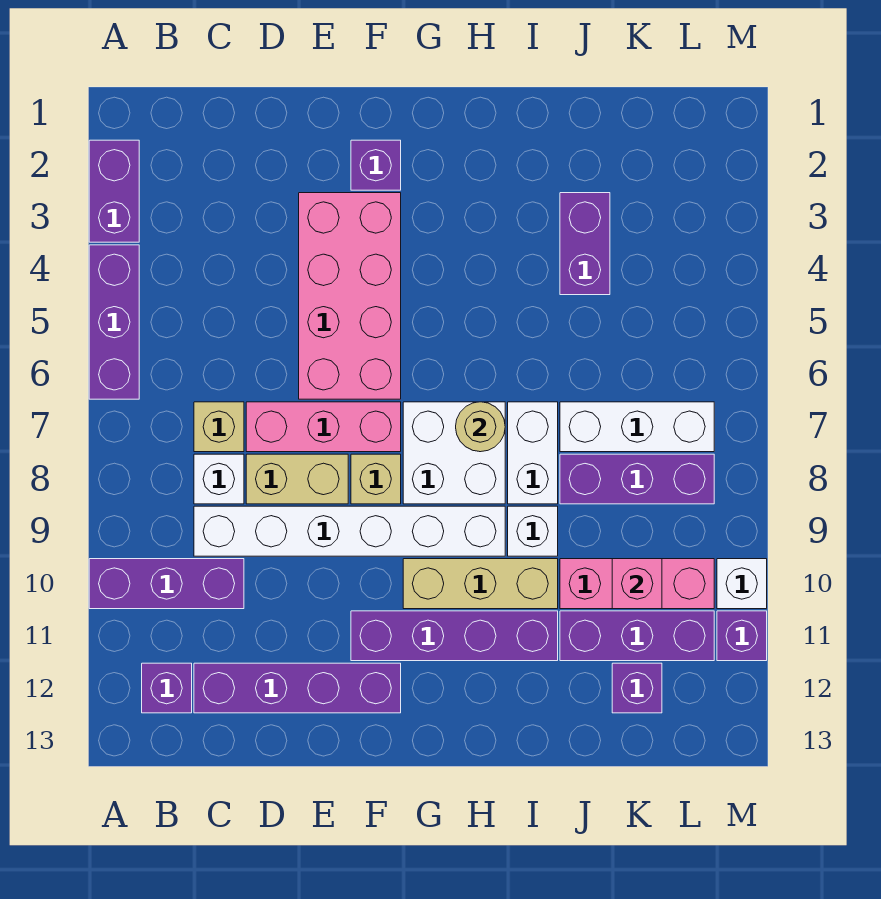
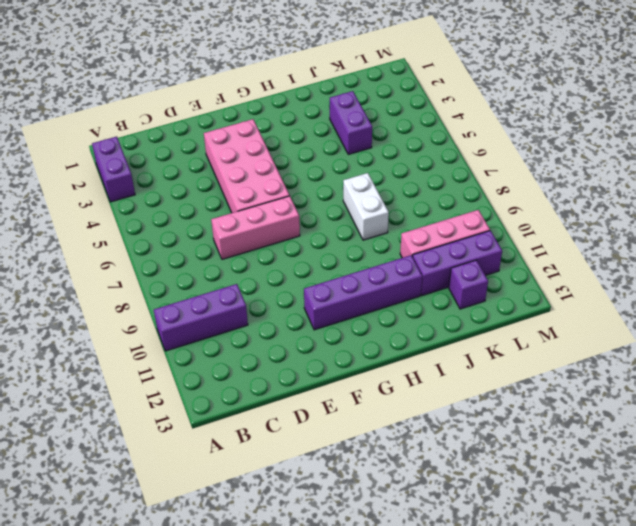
none -> purple brick A4:A6 level 1
none -> purple brick B12 level 1
none -> tan brick C7 level 1

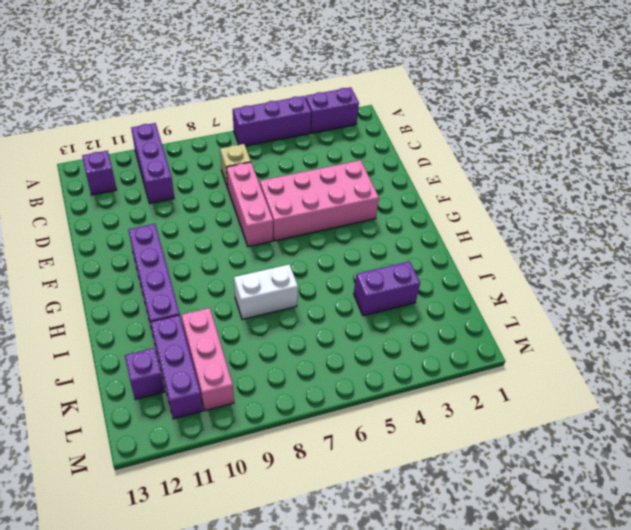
none -> white brick C8 level 1
none -> white brick C9:H9 level 1
none -> purple brick C12:F12 level 1

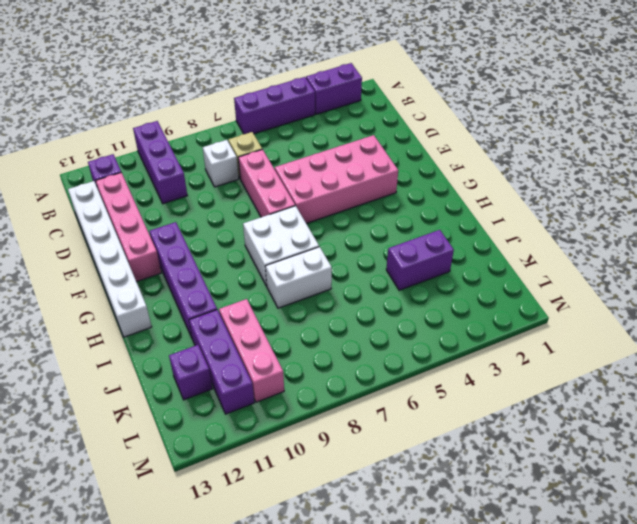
pink brick C12:F12 level 1 -> purple brick C12:F12 level 1
white brick C13:H13 level 1 -> white brick C9:H9 level 1
none -> tan brick D8:E8 level 1
none -> purple brick F2 level 1
none -> tan brick F8 level 1

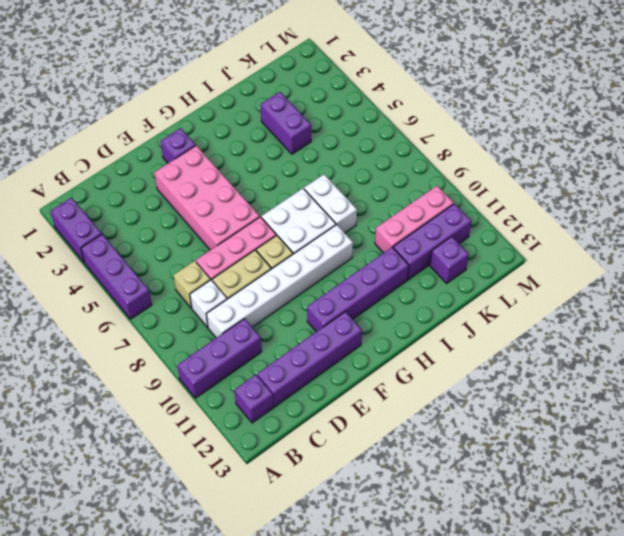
none -> tan brick G10:I10 level 1
none -> white brick I9 level 1
none -> white brick J7:L7 level 1

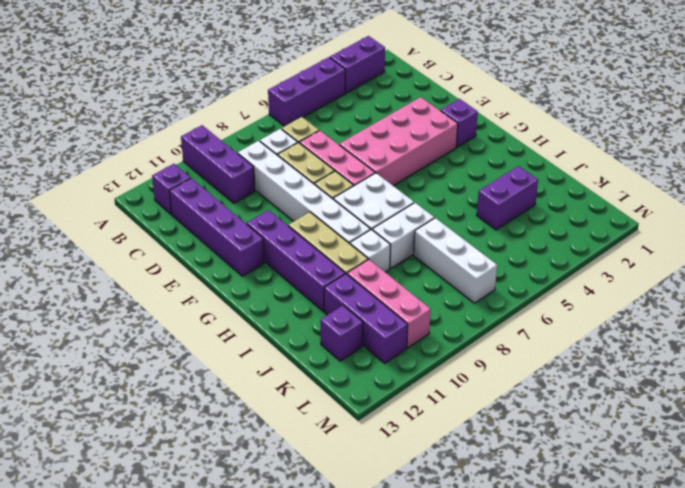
none -> purple brick J8:L8 level 1
none -> white brick M10 level 1
none -> purple brick M11 level 1

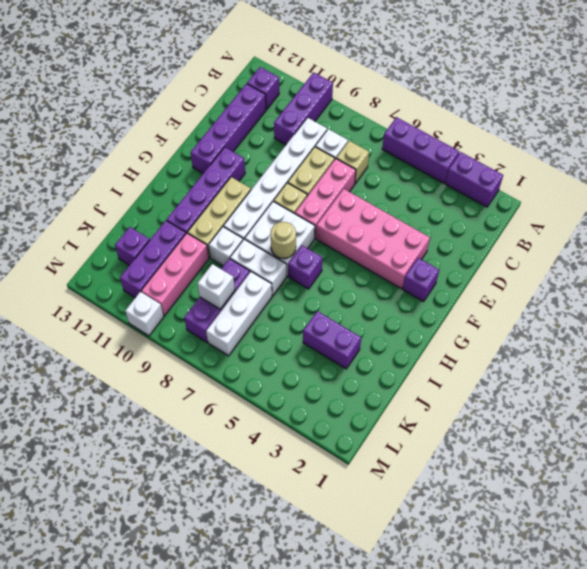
purple brick H6 level 1 -> purple brick M11 level 1
white brick K8 level 2 -> none
none -> pink brick K10 level 2

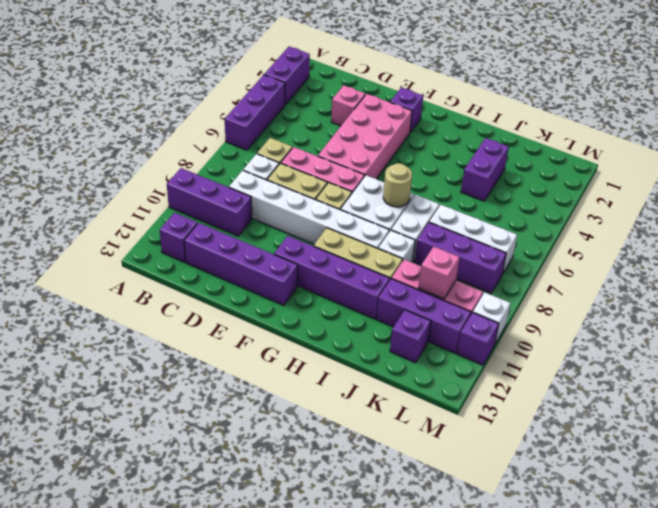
pink brick D3 level 1 -> none

